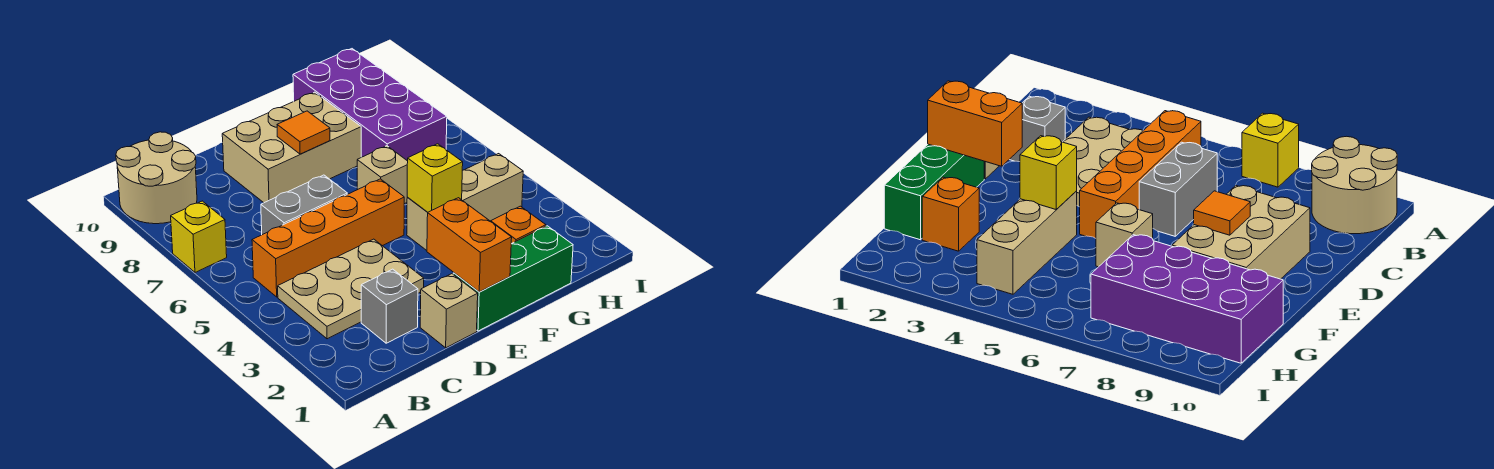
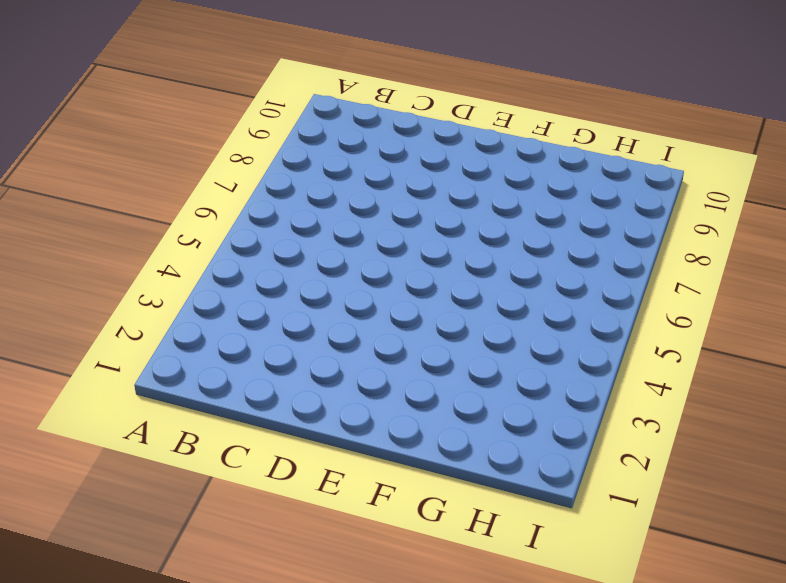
none -> yellow brick A7 level 1
none -> tan round brick A9:B10 level 1
none -> tan plate B3:D4 level 1

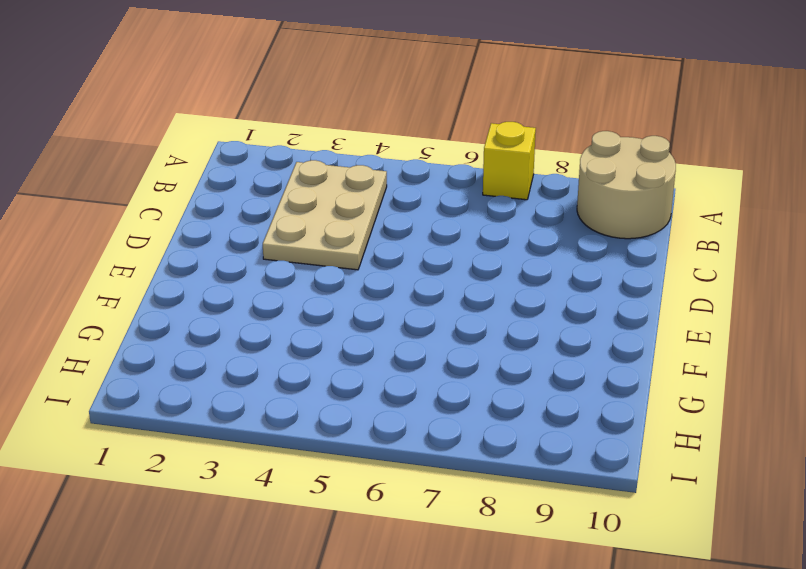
none -> orange brick B5:E5 level 1
none -> grey brick C2 level 1
none -> grey brick C6:D6 level 1

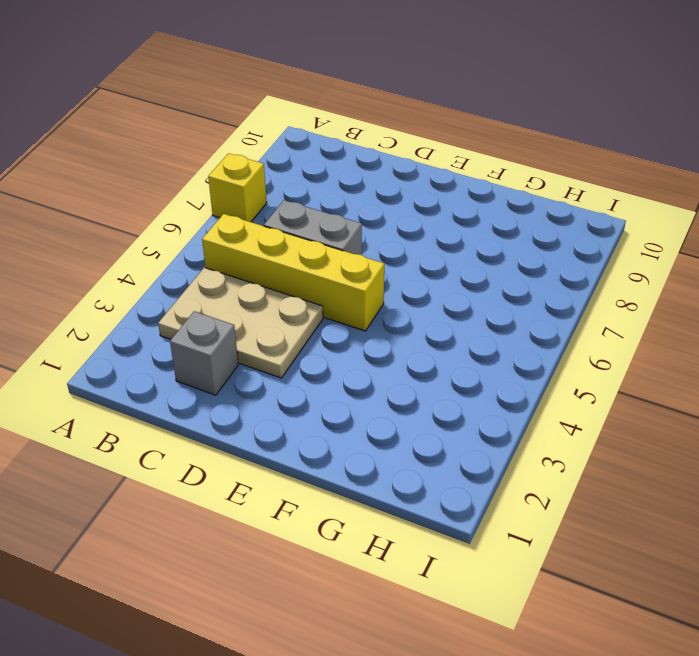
yellow brick B5:E5 level 1 -> orange brick B5:E5 level 1
none -> tan round brick A9:B10 level 1
none -> tan brick D1 level 1
none -> tan brick D8:F9 level 1

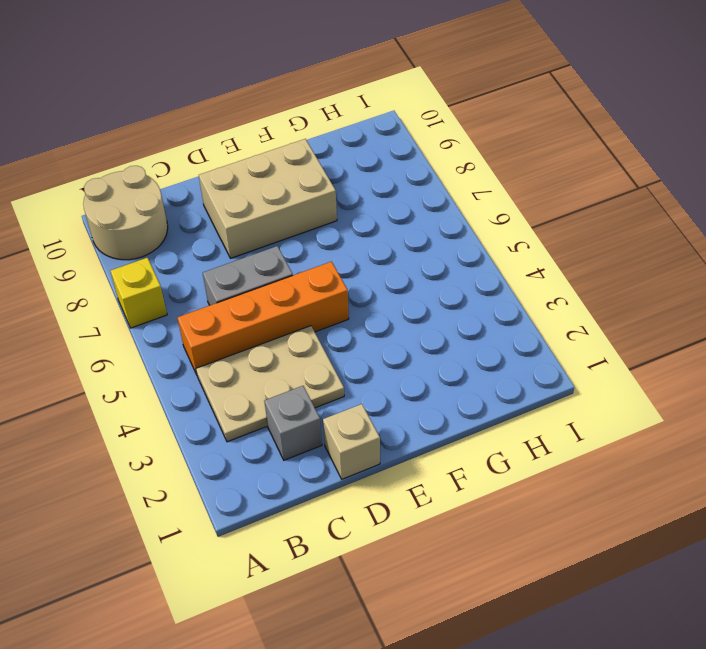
none -> green brick E1:G1 level 1
none -> tan brick F4:H4 level 1
none -> tan brick F6 level 1

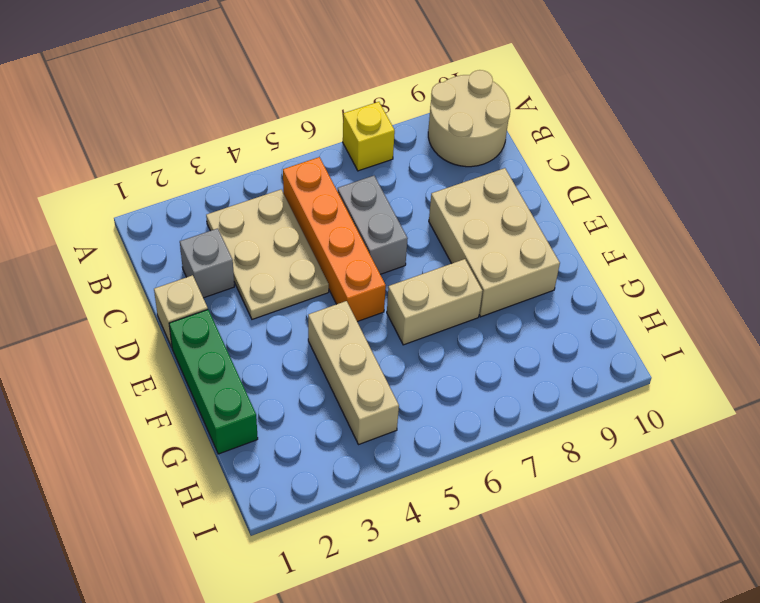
tan brick F6:F7 level 1 -> tan brick F6 level 1
none -> orange brick G2 level 1
none -> purple brick G7:H10 level 1
none -> orange brick E1:E2 level 2

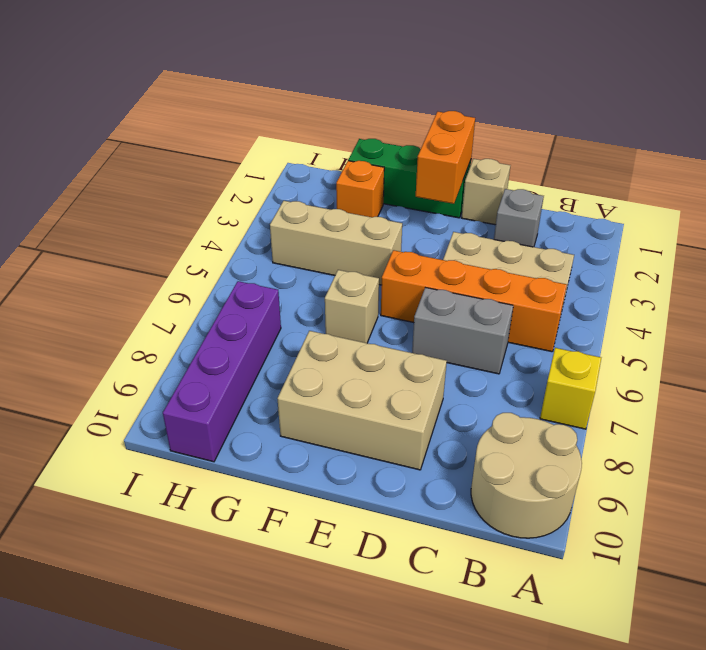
purple brick H7:H10 level 1 -> purple brick G7:H10 level 1
none -> orange tile E8 level 2
none -> yellow brick F4 level 2

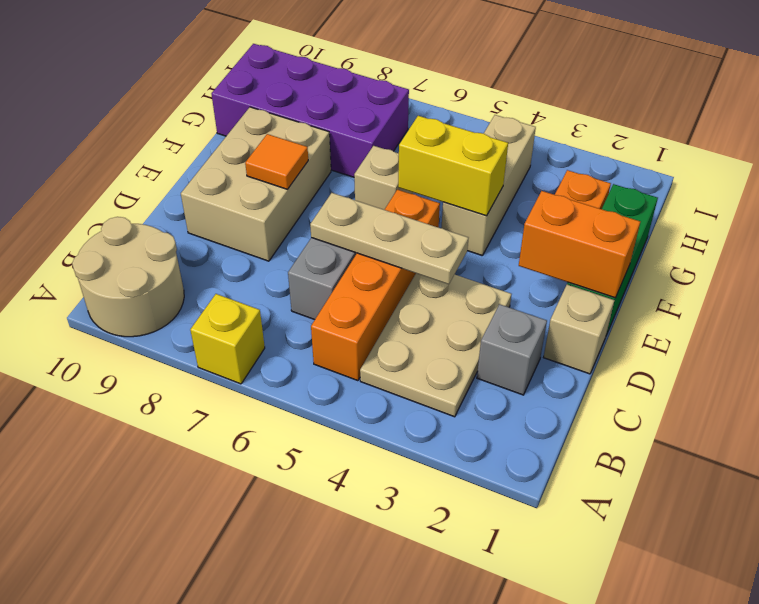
tan plate D4:D6 level 2 -> none
yellow brick F4:F5 level 2 -> yellow brick F4 level 2

